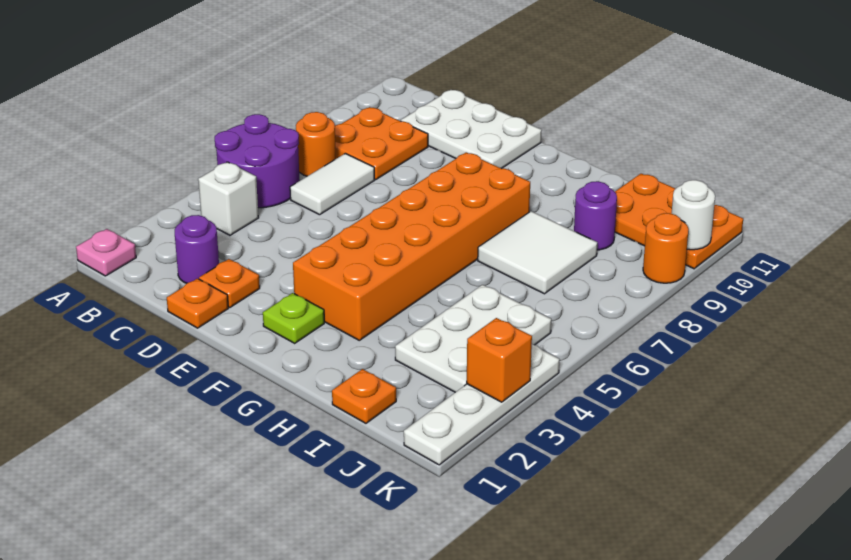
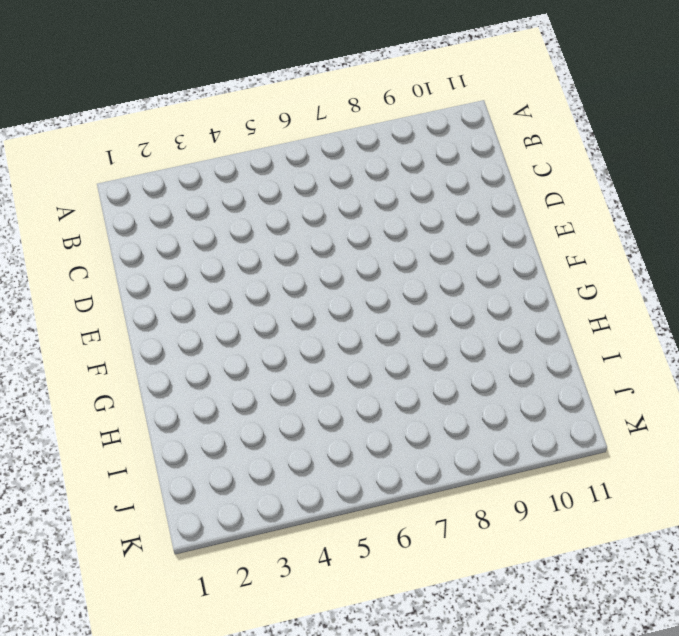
none -> pink plate A1 level 1
none -> purple round brick A5:B6 level 1
none -> white brick B4 level 1

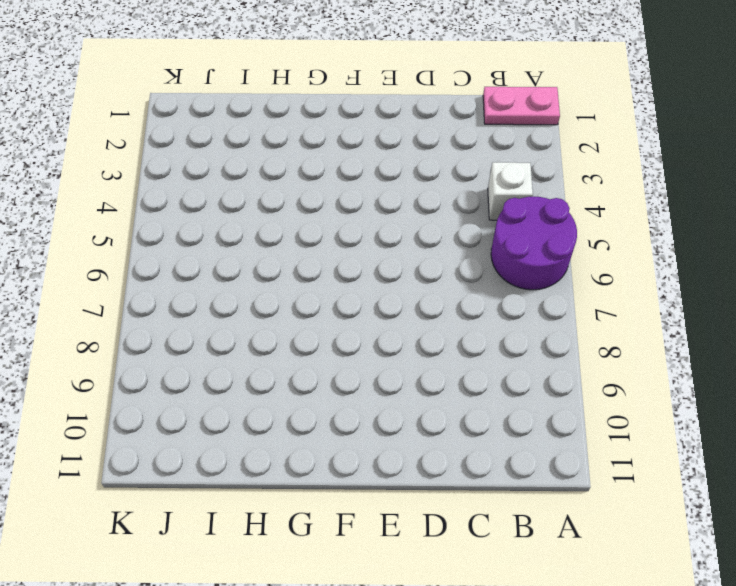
pink plate A1:B1 level 1 -> pink plate A1 level 1
none -> orange round brick B7 level 1
none -> orange plate B8:C9 level 1
none -> purple round brick C2 level 1

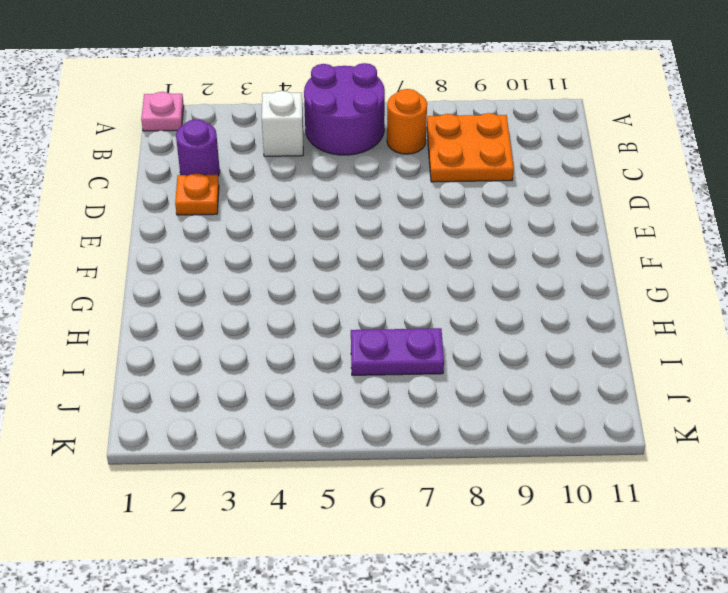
purple plate I6:I7 level 1 -> white tile H7:I8 level 1
none -> white tile C6:C7 level 1
none -> white plate C10:E11 level 1
none -> orange plate D1 level 1

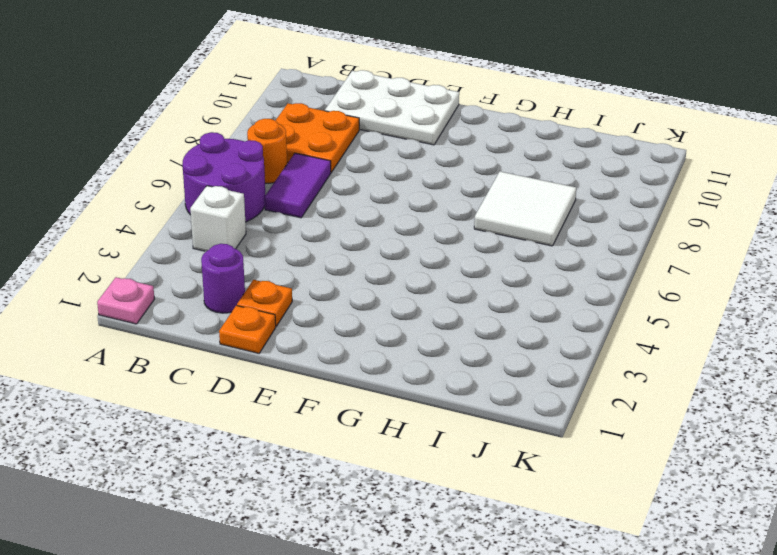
purple tile C6:C7 level 1 -> white tile C6:C7 level 1
none -> lime plate F2 level 1
none -> orange brick F3:G8 level 1
none -> orange plate I1 level 1

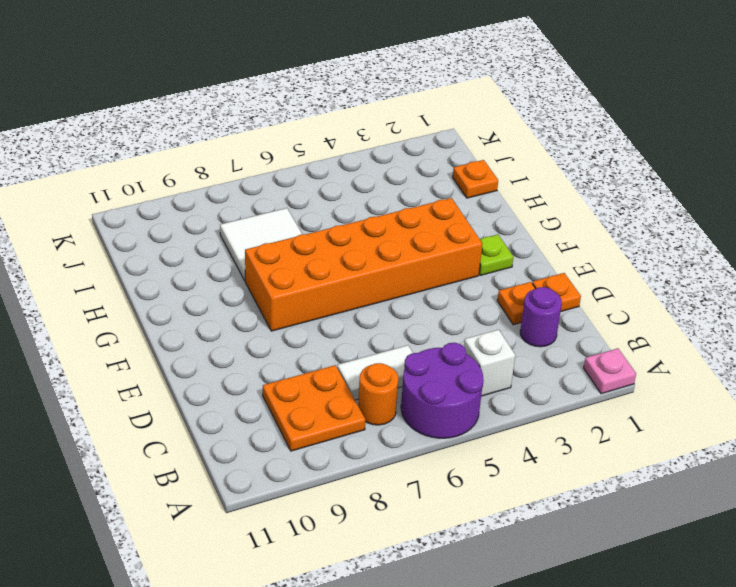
none -> white plate C10:E11 level 1
none -> white plate I3:J5 level 1
none -> purple round brick I9 level 1

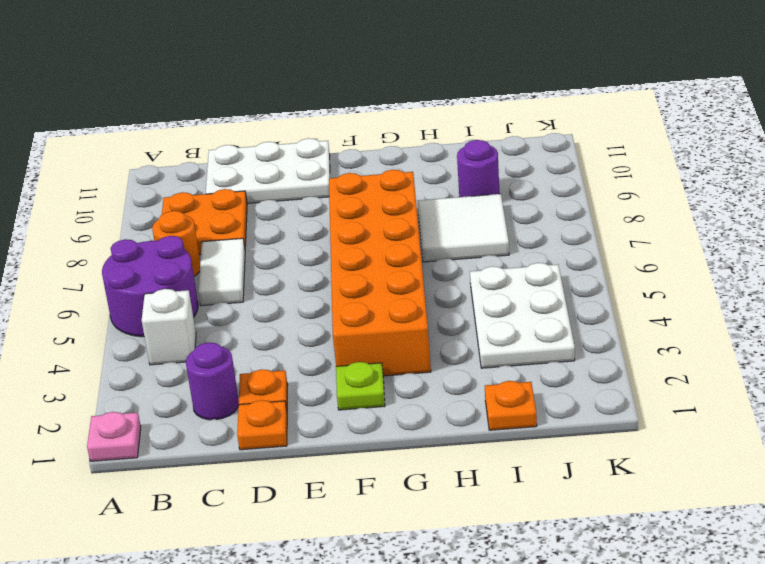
none -> orange plate I10:K11 level 1
none -> white plate K1:K4 level 1
none -> orange round brick K9 level 1

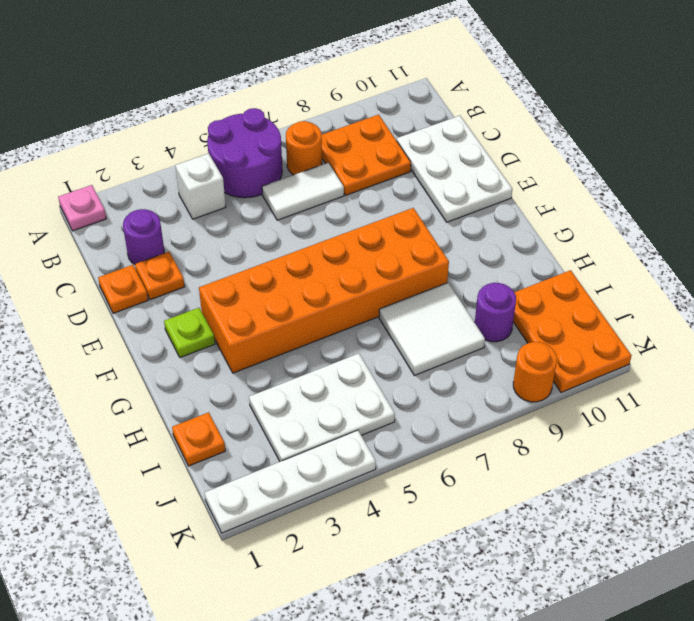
none -> orange brick K3 level 2
none -> white round brick K10 level 2

